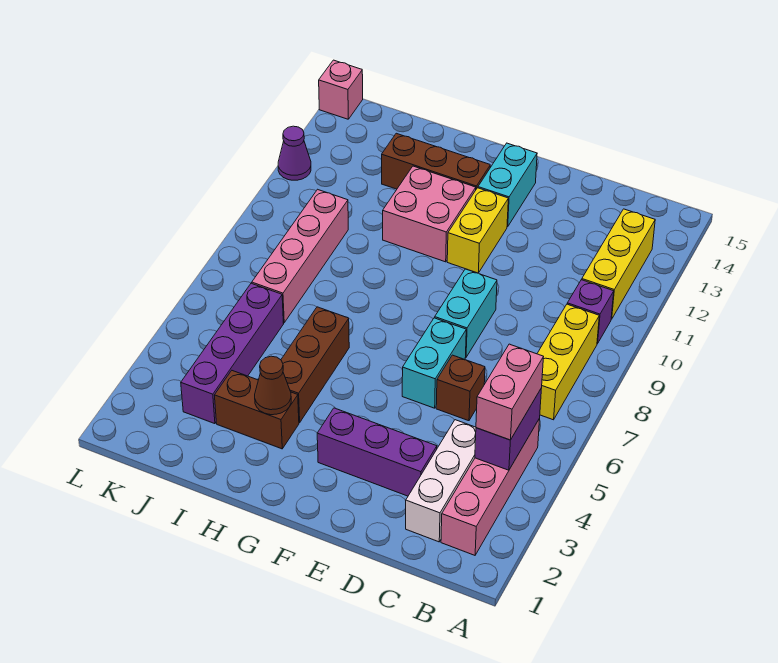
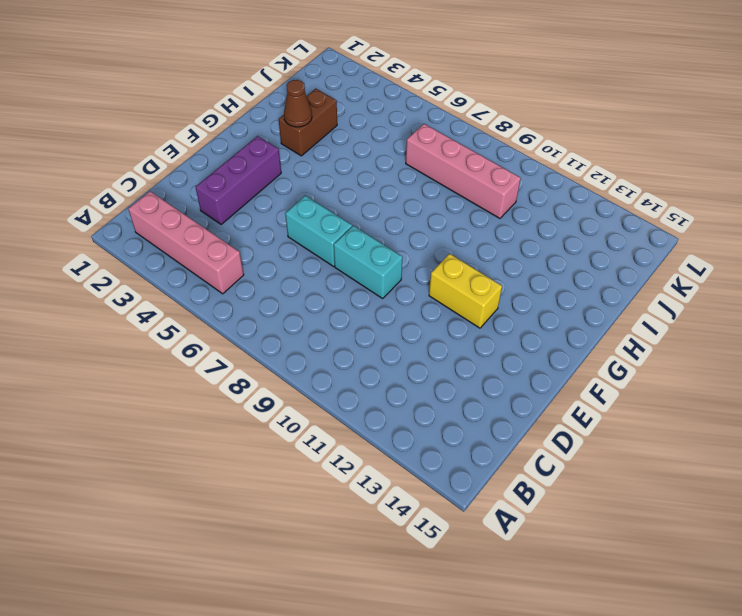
none -> yellow brick B7:B9 level 1
none -> purple brick B10 level 1
none -> yellow brick B11:B13 level 1

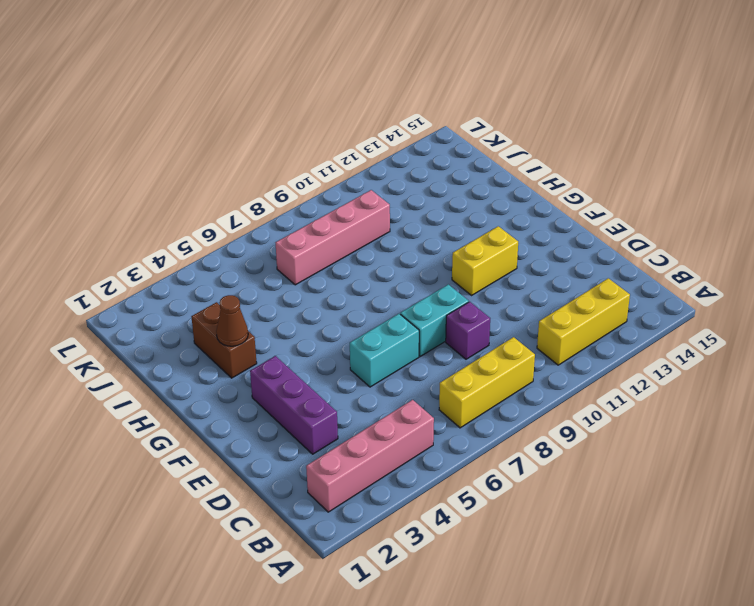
purple brick D9 level 1 -> purple brick B10 level 1
none -> white brick C2:C4 level 1
none -> brown brick D6 level 1
none -> cyan brick F13:F14 level 1

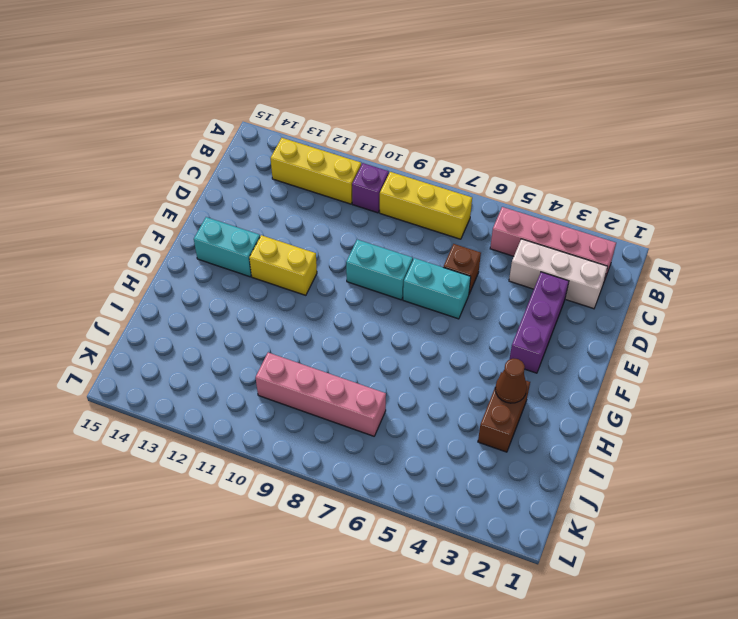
none -> pink brick G11:H12 level 1
none -> brown brick G13:I13 level 1
none -> brown brick H4:H6 level 1

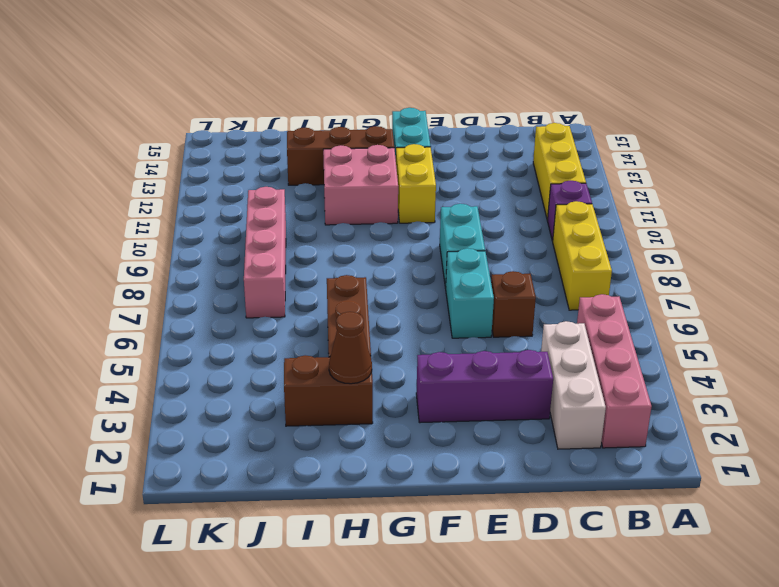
none -> purple brick J3:J6 level 1
none -> purple cone L12 level 1
none -> pink brick L15 level 1

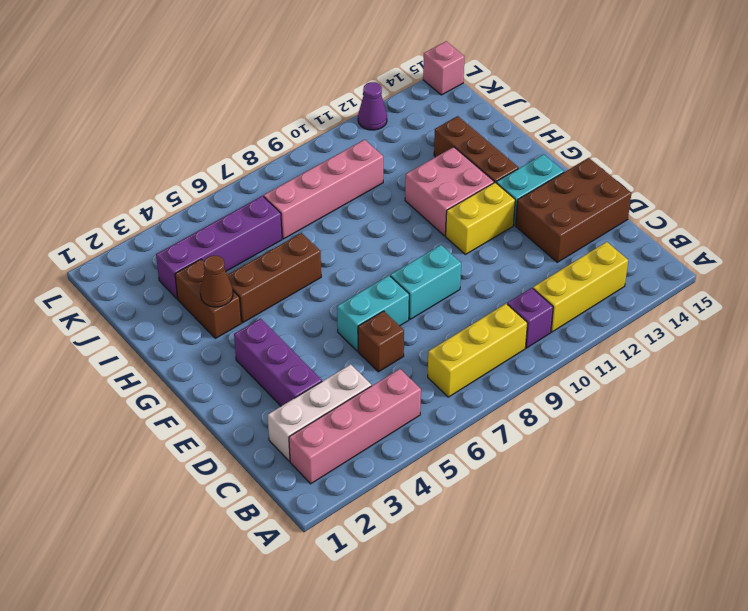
brown brick D13:E15 level 1 -> none
none -> purple brick B4:B5 level 2
none -> pink brick B4:B5 level 3

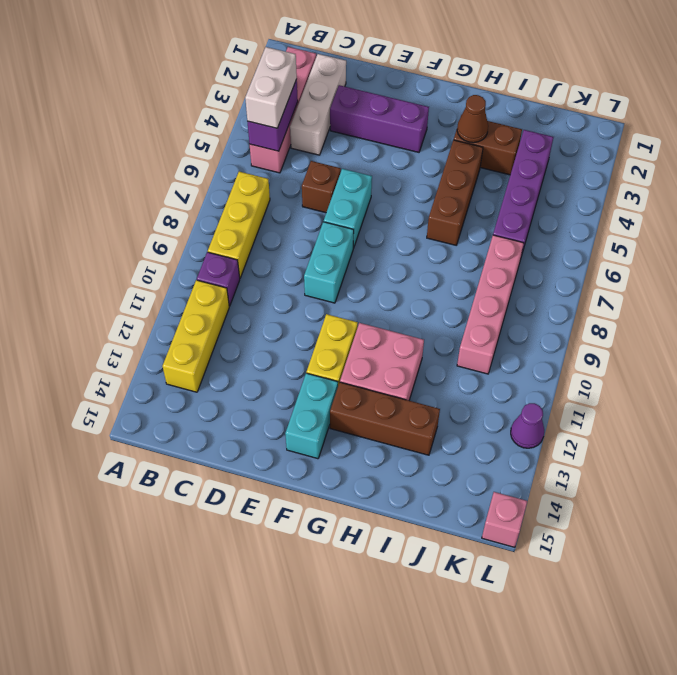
white brick B4:B5 level 3 -> pink brick B4:B5 level 3

